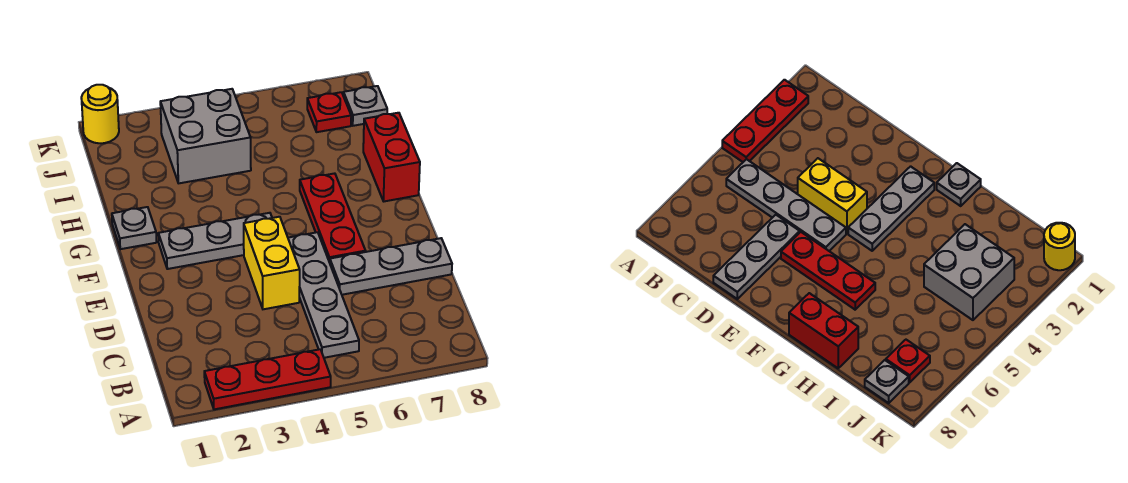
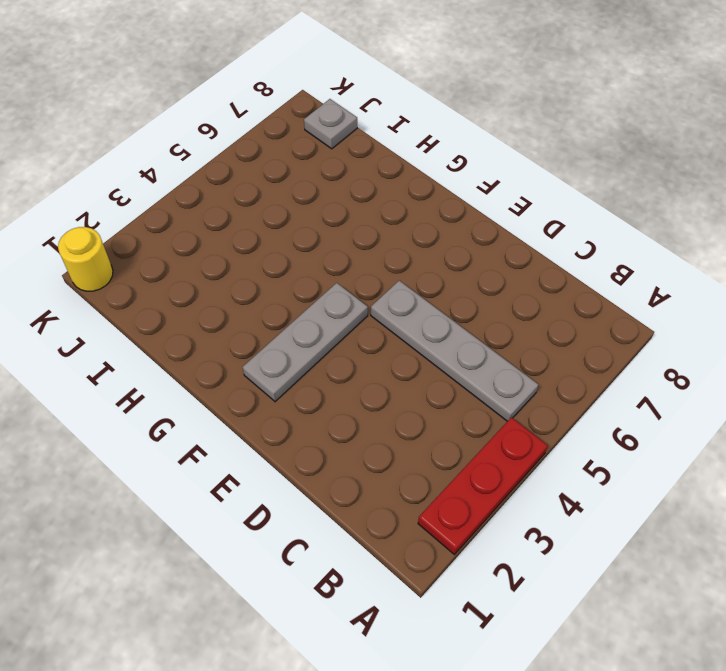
none -> yellow brick D4:E4 level 1
none -> grey plate D6:D8 level 1
none -> red plate E6:G6 level 1

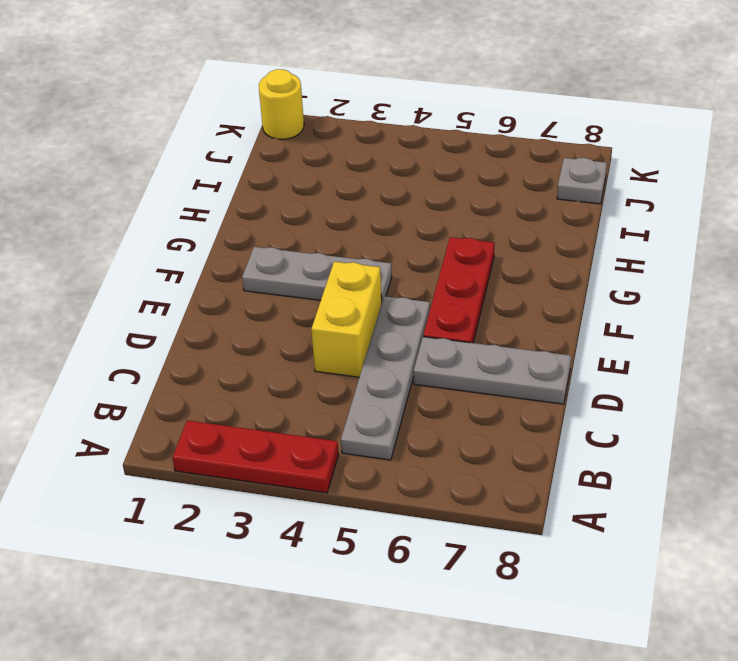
none -> grey plate G1 level 1
none -> red brick G8:H8 level 1
none -> grey brick I3:J4 level 1

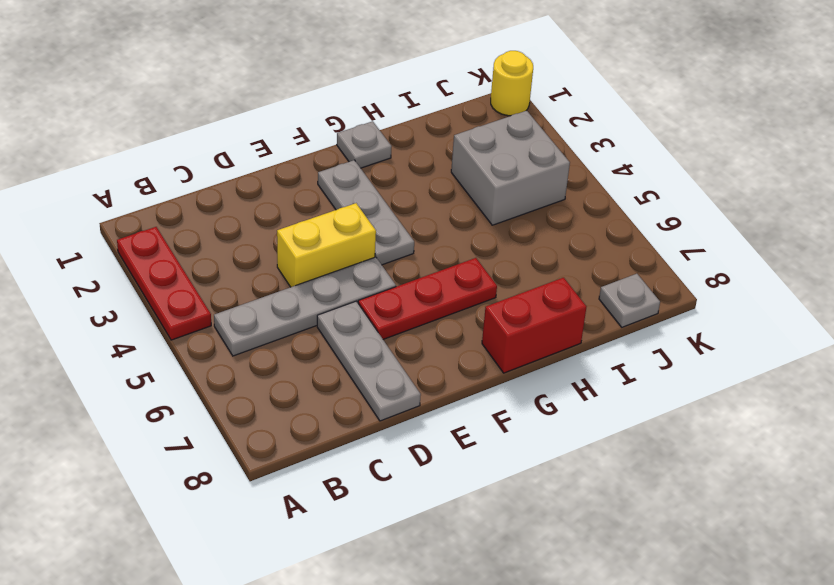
none -> red plate J7 level 1

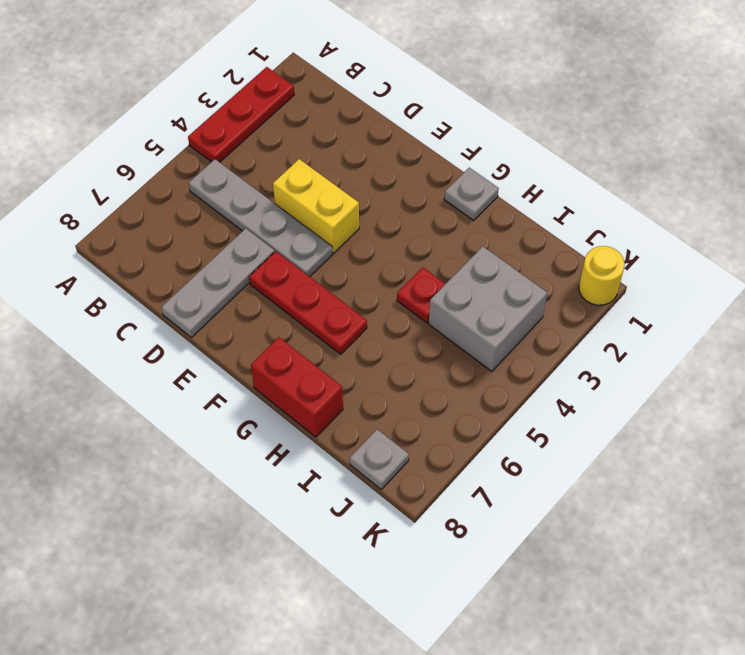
red plate H4 level 1 -> red plate J7 level 1
none -> grey plate F2:F4 level 1

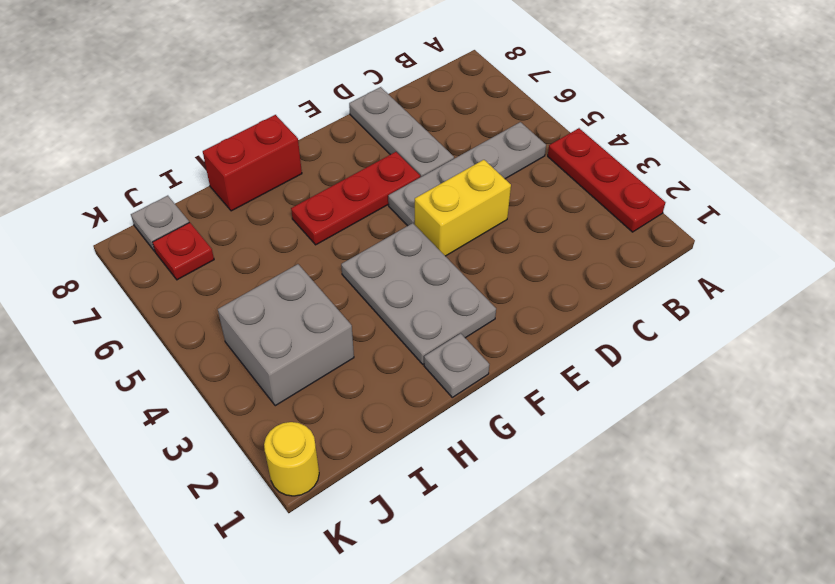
grey plate F2:G4 level 1 -> grey plate F2:F4 level 1

